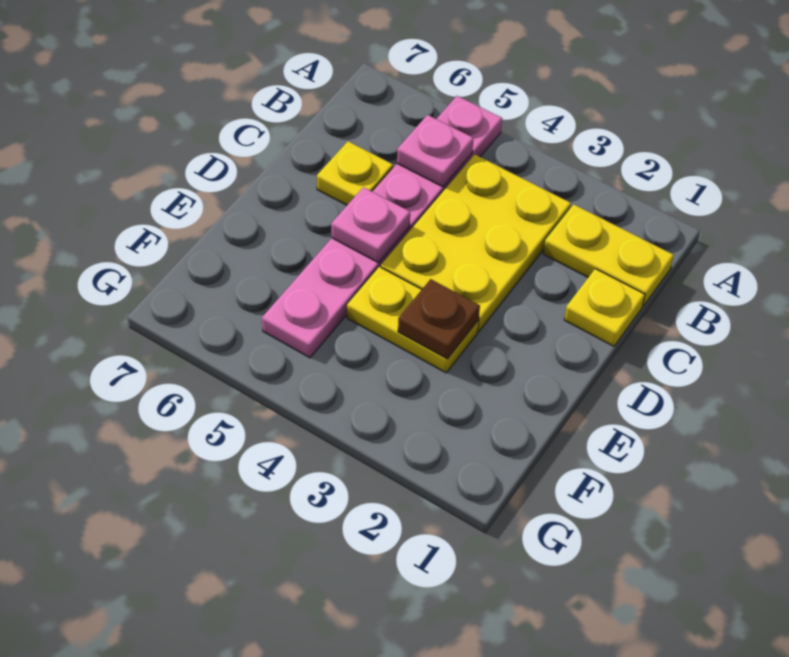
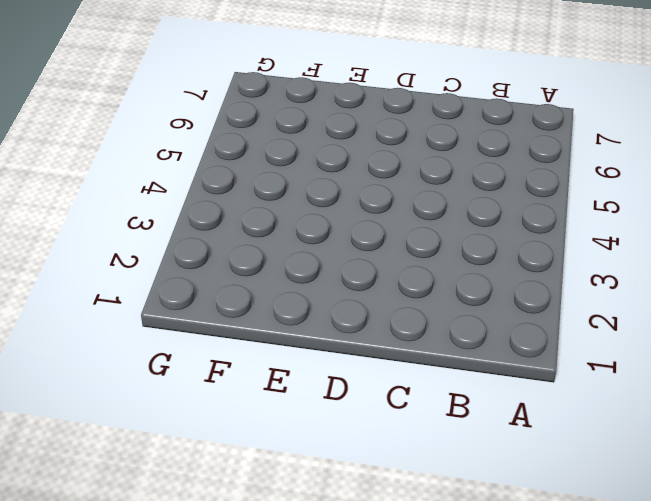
none -> pink plate A5:F5 level 1
none -> yellow plate B1:B2 level 1

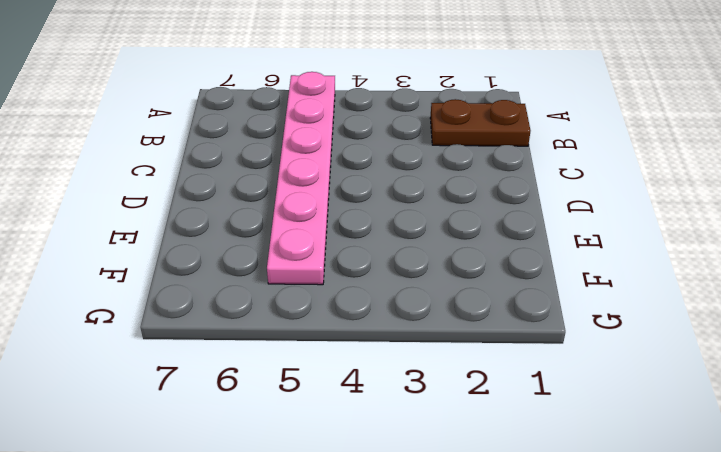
brown plate B1:B2 level 1 -> yellow plate B1:B2 level 1
none -> yellow plate B3:D4 level 1
none -> yellow plate C1 level 1

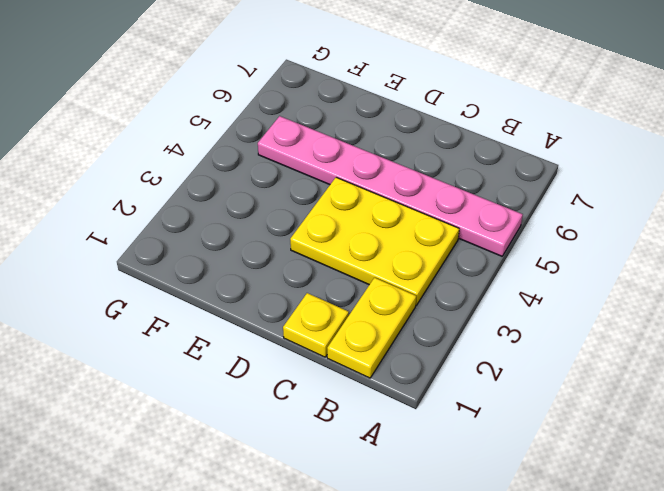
none -> yellow plate C6 level 1
none -> yellow plate E3:E4 level 1

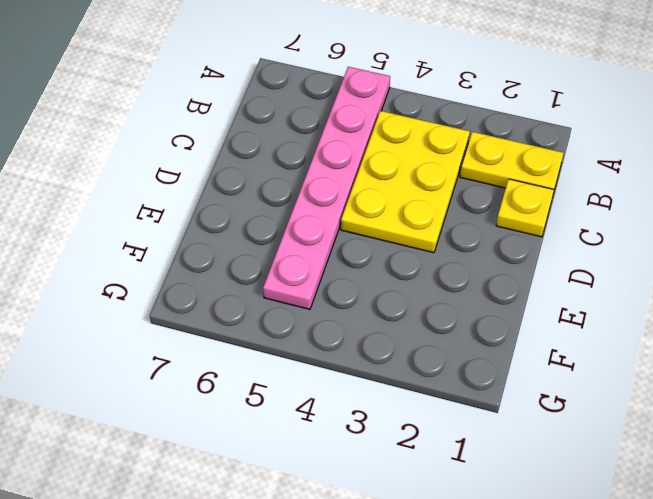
none -> yellow plate C6 level 1
none -> yellow plate E3:E4 level 1

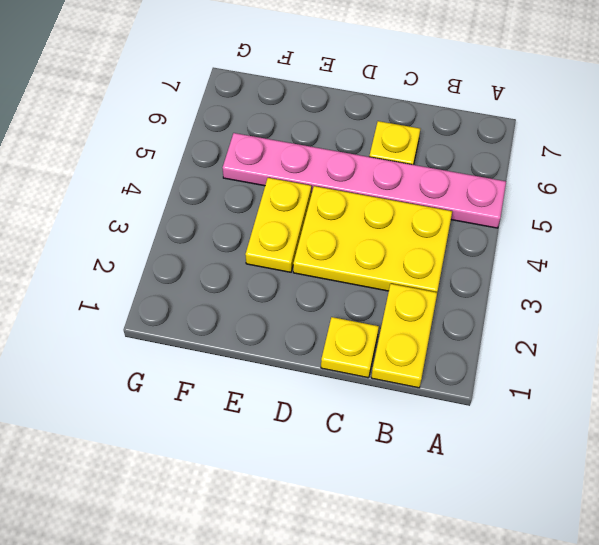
none -> pink plate B5 level 2
none -> pink plate D5 level 2

